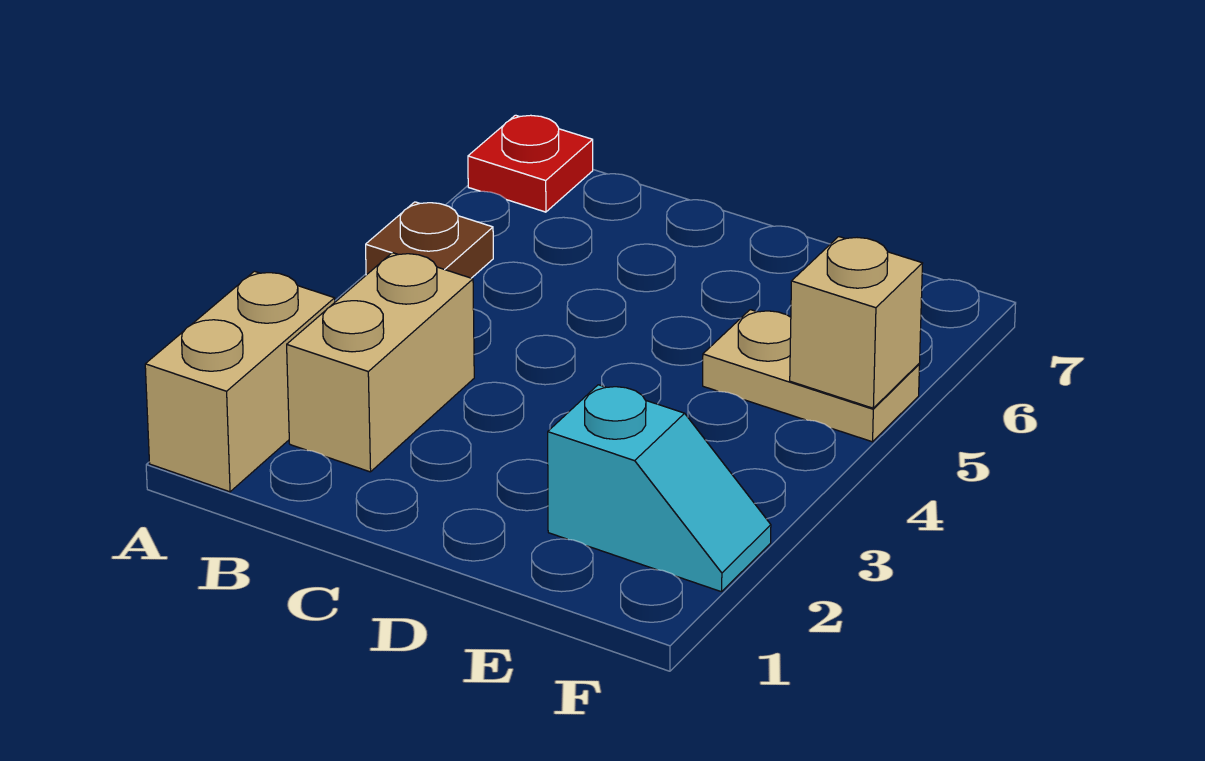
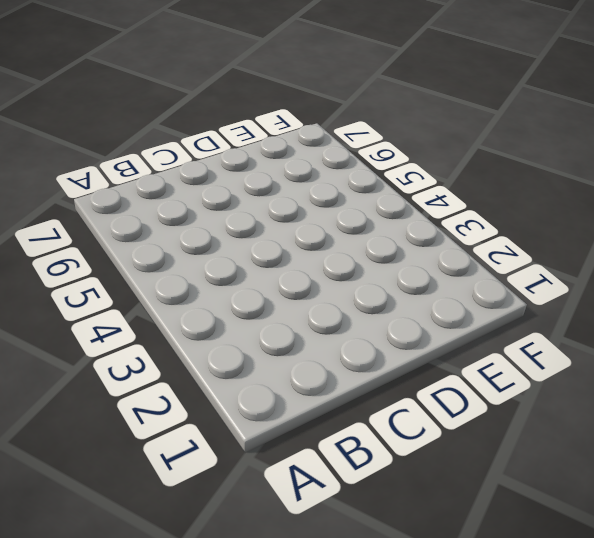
none -> tan brick A1:A2 level 1
none -> brown plate A5 level 1

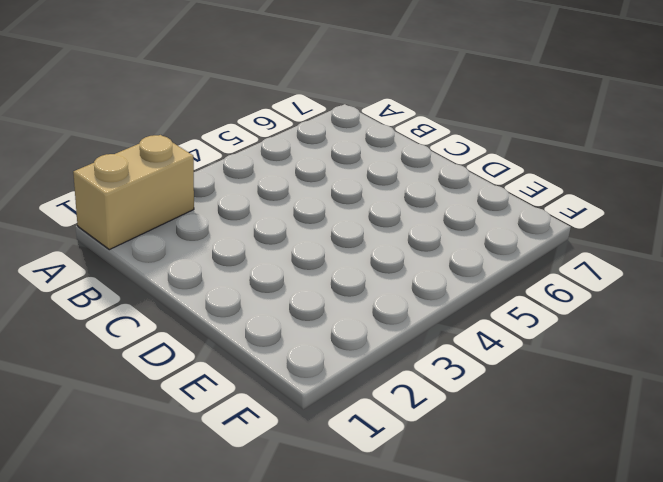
none -> brown plate A5 level 1
none -> red plate A7 level 1

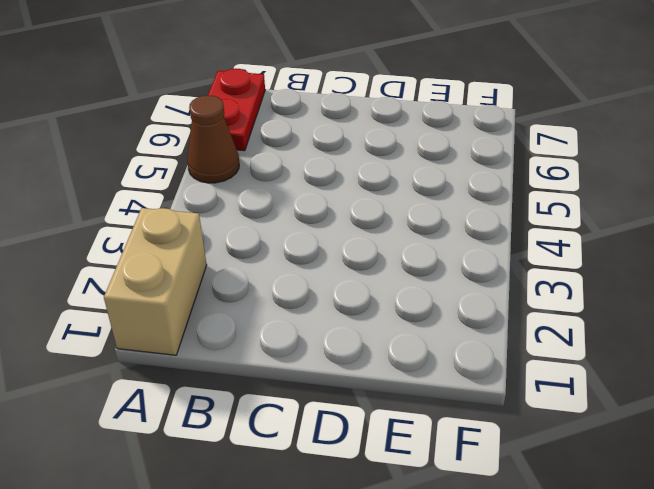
brown cone A5 level 1 -> brown plate A5 level 1
red plate A6:A7 level 1 -> red plate A7 level 1
none -> tan brick B2:B3 level 1
none -> cyan slope E2:F2 level 1 top E

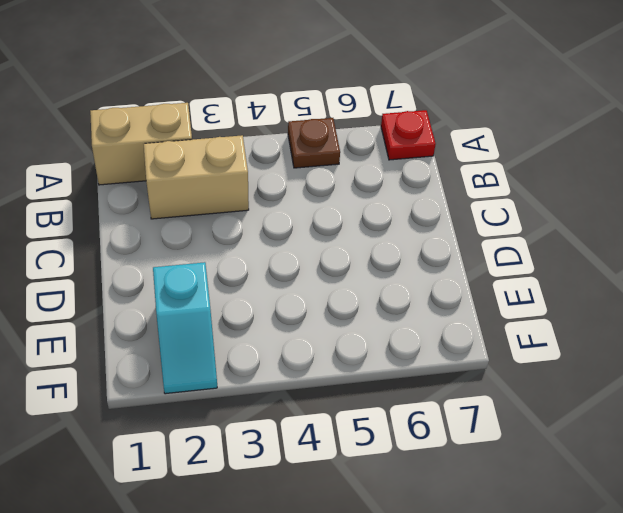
none -> tan plate E5:F5 level 1
none -> tan brick F5 level 2

